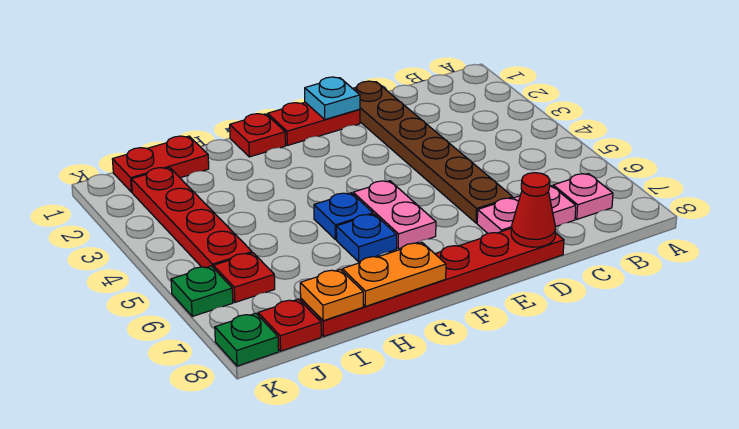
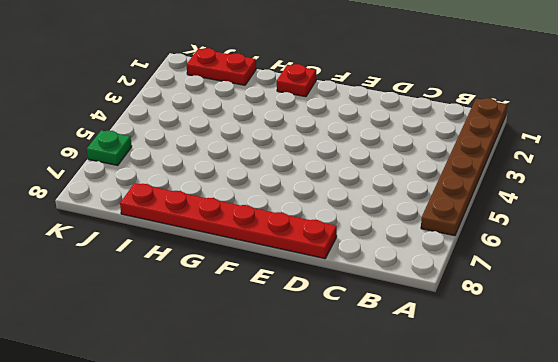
brown plate A1:A6 level 1 -> brown plate D1:D6 level 1
none -> pink plate B7 level 1
none -> pink plate C7:D7 level 1
none -> red plate E1:F1 level 1

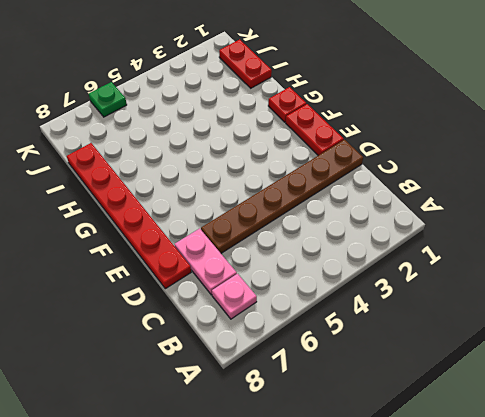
none -> pink plate F5:F6 level 1
none -> blue plate G5 level 1
none -> blue plate G6 level 1

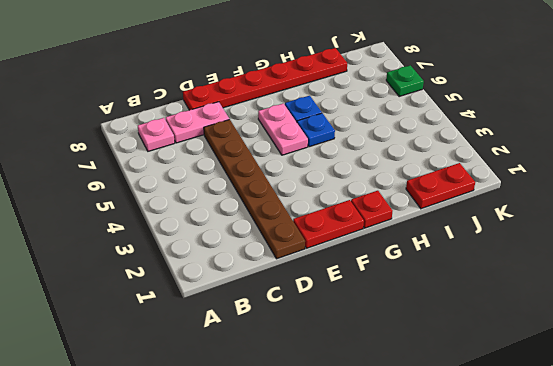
none -> red plate J2:J5 level 1
none -> red plate J6 level 1
none -> red plate J8 level 1

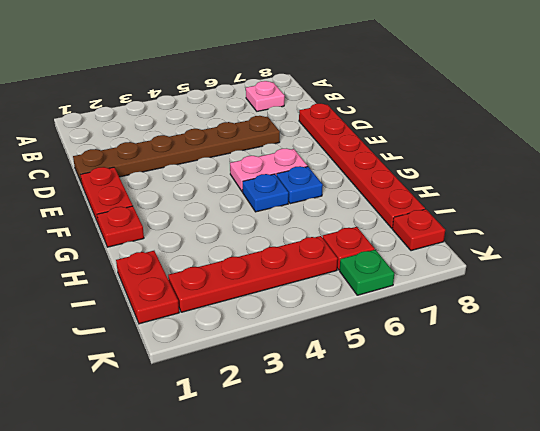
none -> pink plate C7:D7 level 1
none -> green plate K8 level 1
none -> red cone D8 level 2

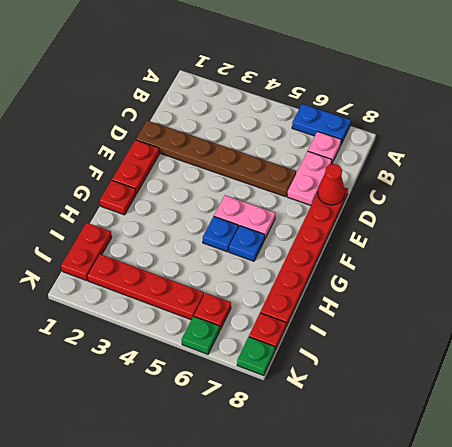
blue plate A6:A7 level 1 -> none
none -> cyan plate E1 level 2
none -> orange plate G8:H8 level 2
none -> orange plate I8 level 2

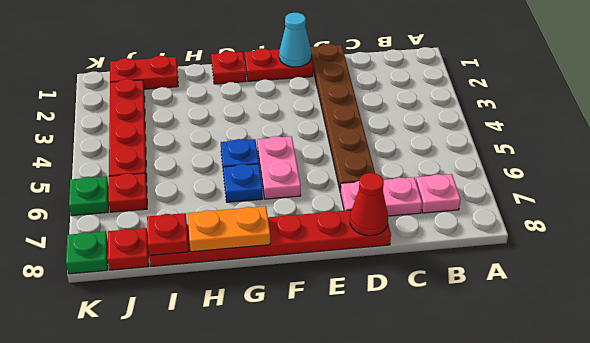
cyan cone E1 level 2 -> cyan plate E1 level 2
red plate I8 level 2 -> orange plate I8 level 2

